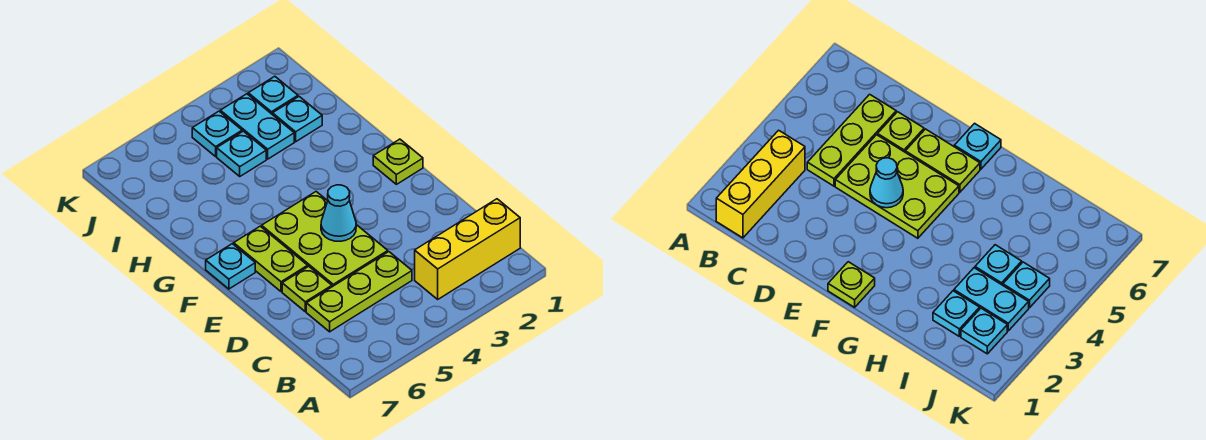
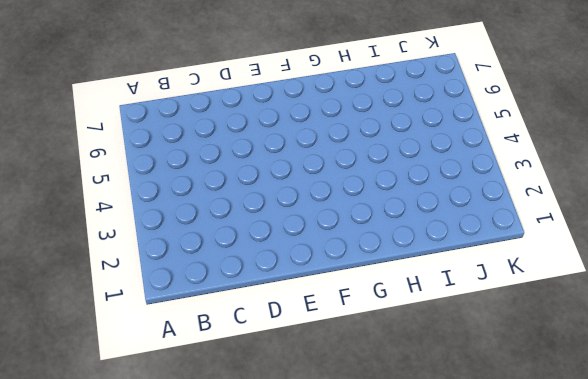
none -> yellow brick B1:B3 level 1
none -> lime plate C4:C6 level 1
none -> lime plate D4:F5 level 1

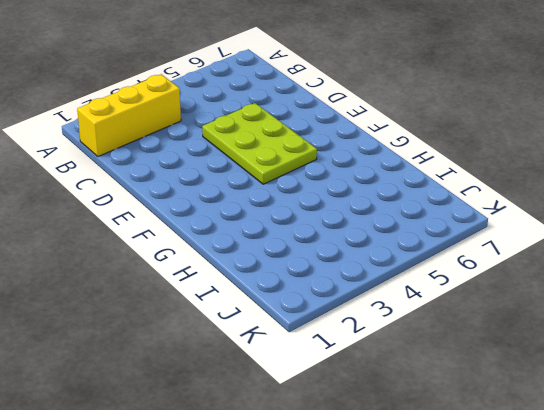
none -> lime plate C4:C6 level 1
none -> lime plate D6 level 1
none -> lime plate E6:F6 level 1

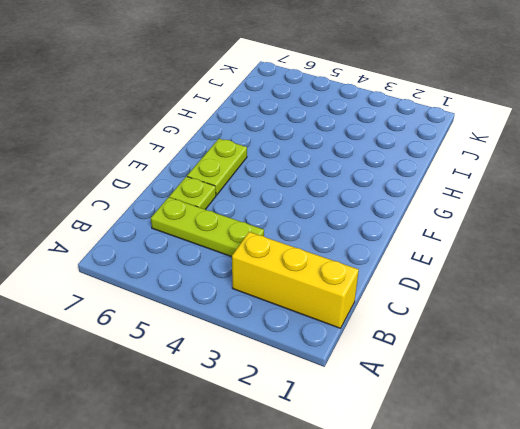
none -> lime plate D4:F5 level 1
none -> lime plate F1 level 1
none -> cyan plate F7 level 1

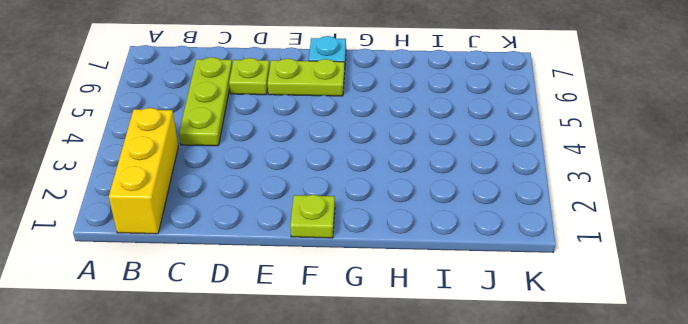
none -> lime plate D4:F5 level 1
none -> cyan plate I2 level 1
none -> cyan plate I3:J3 level 1

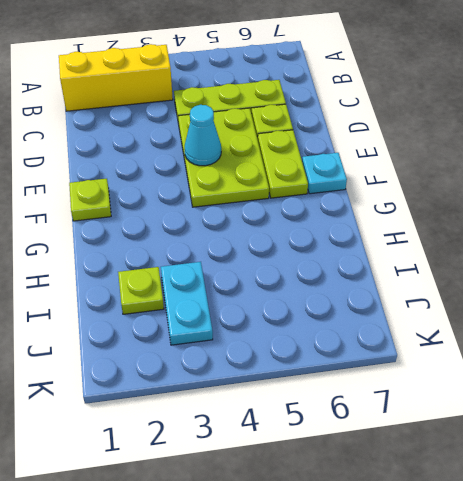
lime plate I2 level 1 -> cyan plate I2 level 1
none -> cyan plate I4 level 1
none -> cyan plate J2 level 1
none -> cyan plate J4 level 1

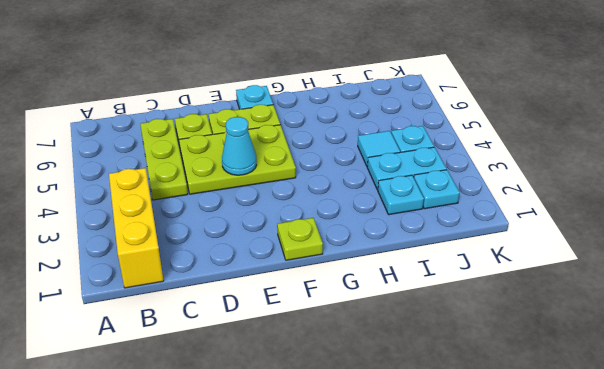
cyan tile I4 level 1 -> cyan plate I4 level 1

